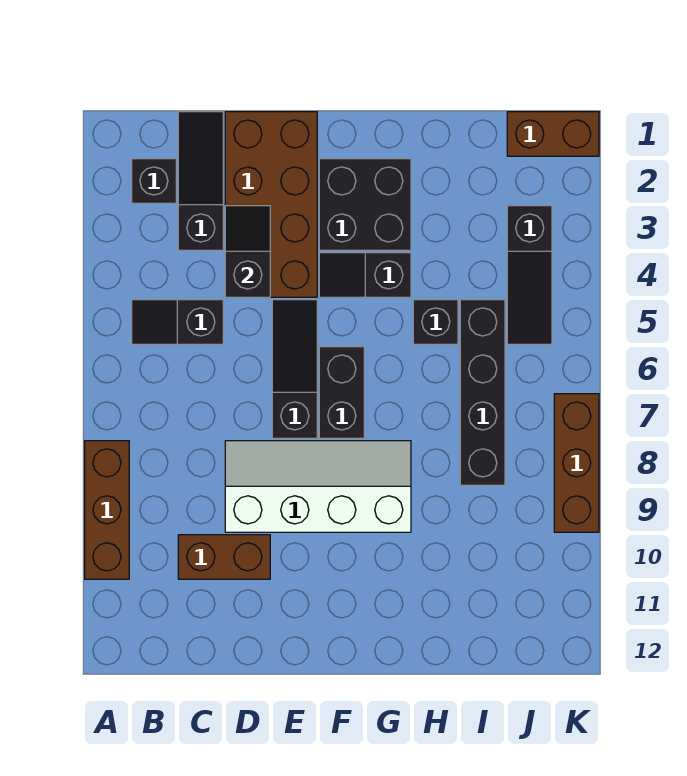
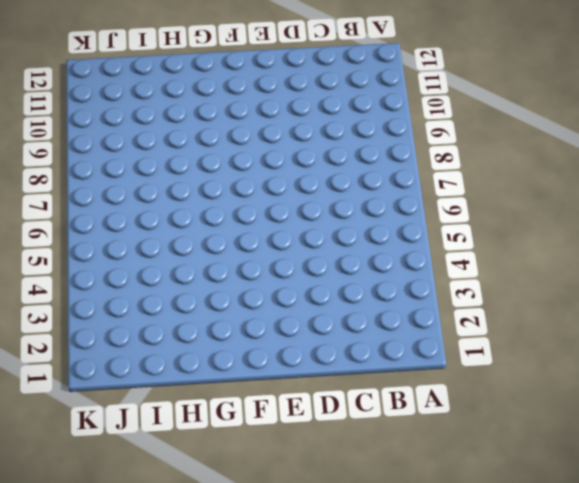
none -> brown brick A8:A10 level 1
none -> black brick B2 level 1
none -> black slope B5:C5 level 1 top C

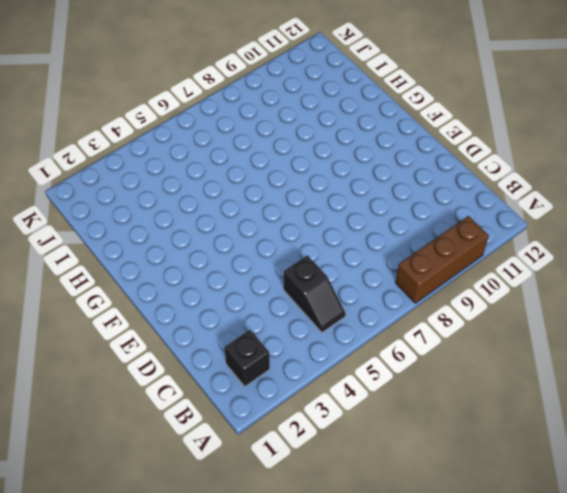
none -> black slope C1:C3 level 1 top 3
none -> brown brick C10:D10 level 1
none -> brown brick D1:E4 level 1

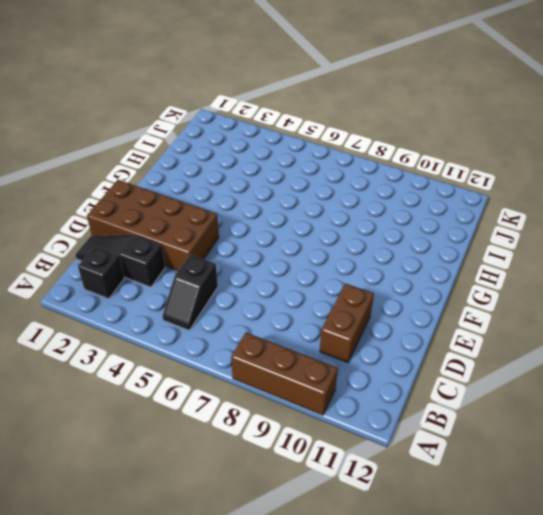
none -> white slope D8:G9 level 1 top 9
none -> black slope E5:E7 level 1 top 7
none -> black brick F2:G3 level 1

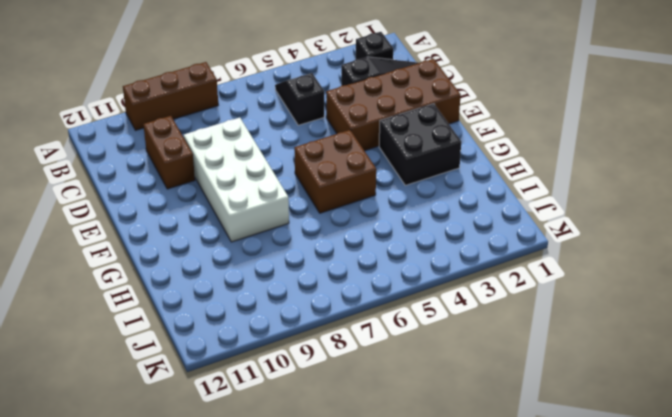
white brick D8:G9 level 1 -> white slope D8:G9 level 1 top 9
brown brick F5:G6 level 1 -> black brick F6:F7 level 1
none -> black slope E5:E7 level 1 top 7
none -> black slope F4:G4 level 1 top G
none -> black brick H5 level 1

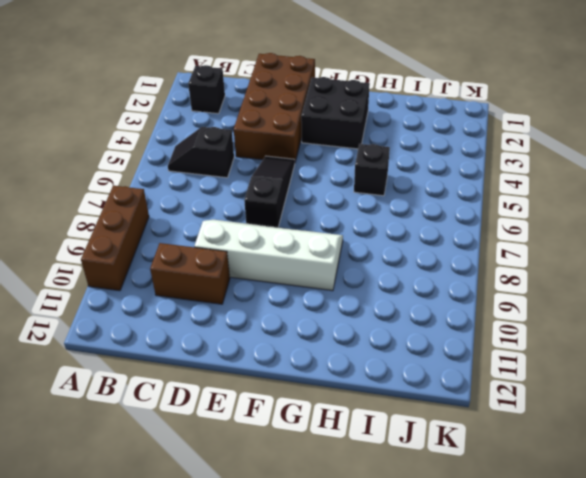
none -> black slope C1:C3 level 1 top 3
none -> black slope F4:G4 level 1 top G
none -> black brick F6:F7 level 1

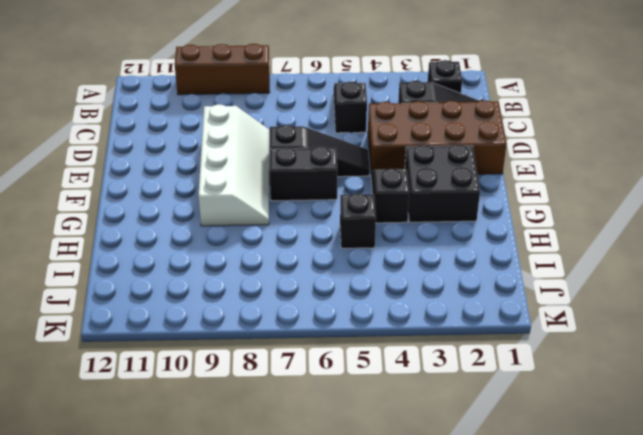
none -> brown brick C10:D10 level 1
none -> black brick I5:I8 level 1
none -> brown brick J1:K1 level 1

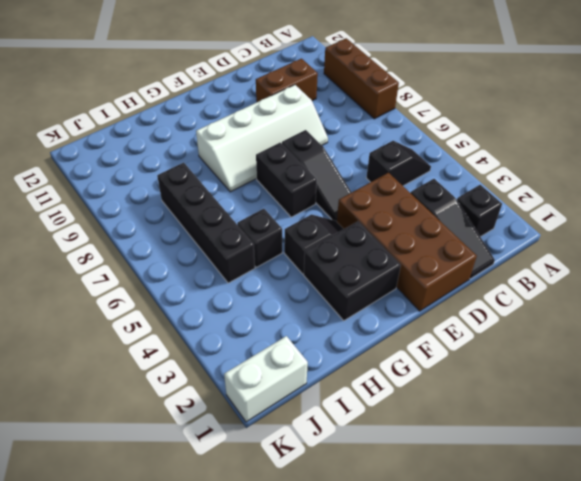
white brick J1:K1 level 1 -> brown brick J1:K1 level 1
none -> black slope J3:J5 level 1 top 3
none -> brown brick K7:K9 level 1
none -> black slope D3:D4 level 2 top 4

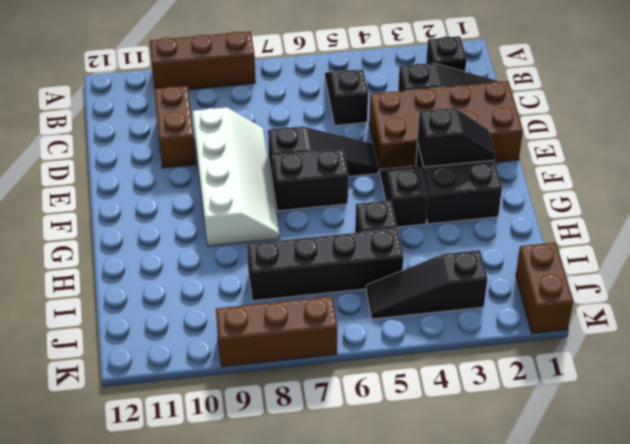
black slope F2:F3 level 2 top 3 -> black slope D3:D4 level 2 top 4

